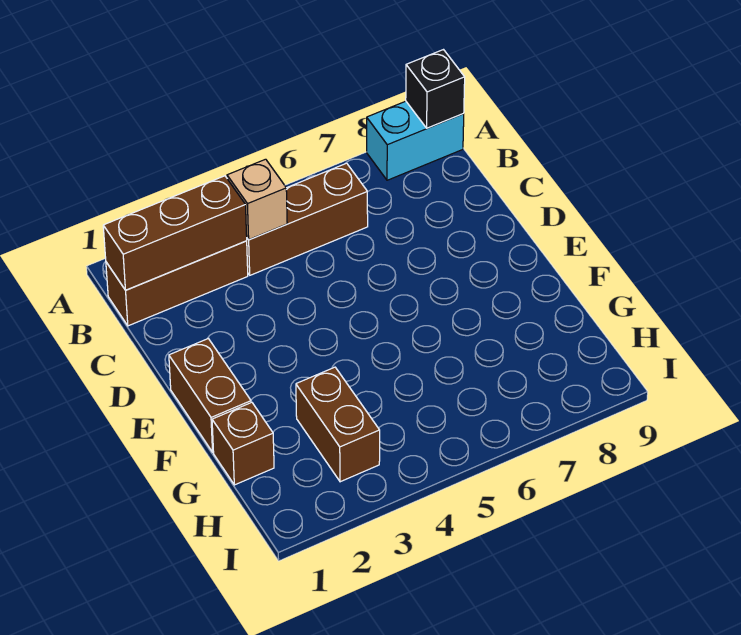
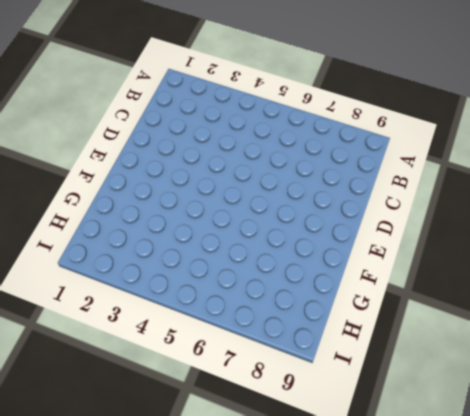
none -> cyan brick A8:A9 level 1
none -> brown brick B1:B3 level 1

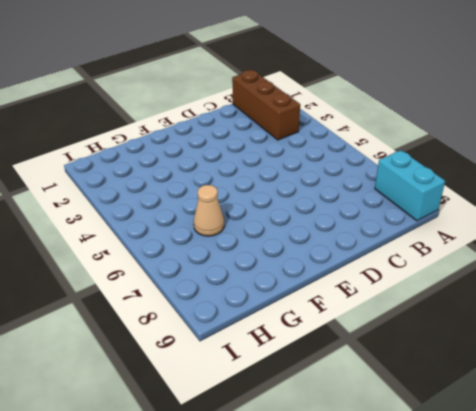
tan cone G6 level 1 -> none
none -> brown brick B4:B6 level 1
none -> brown brick E1:F1 level 1

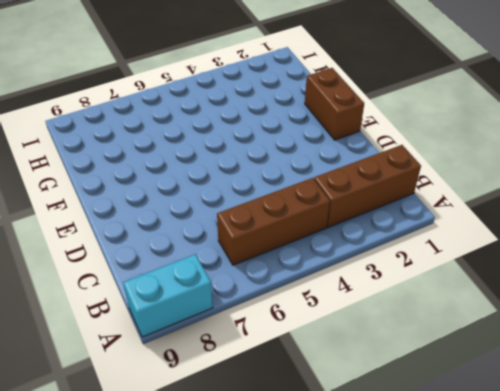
none -> brown brick G1 level 1
none -> brown brick G3:H3 level 1

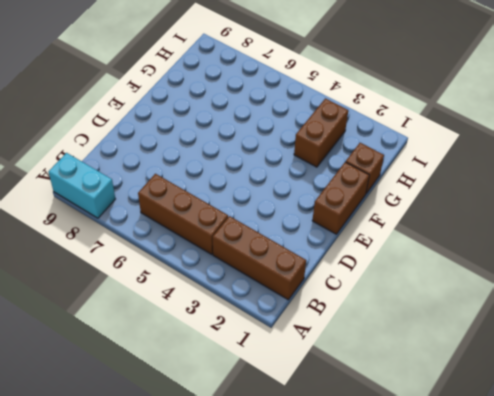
none -> black brick A9 level 2
none -> brown brick B1:B3 level 2

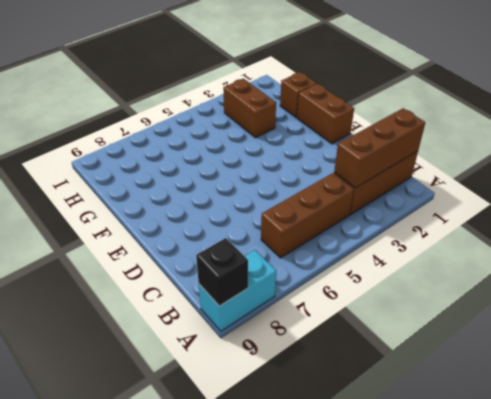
none -> tan brick B4 level 2

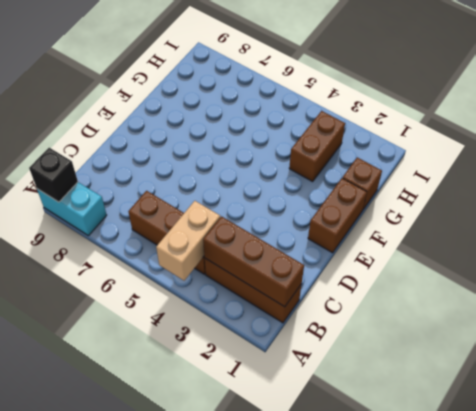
tan brick A4:B4 level 2 -> tan brick B4 level 2

